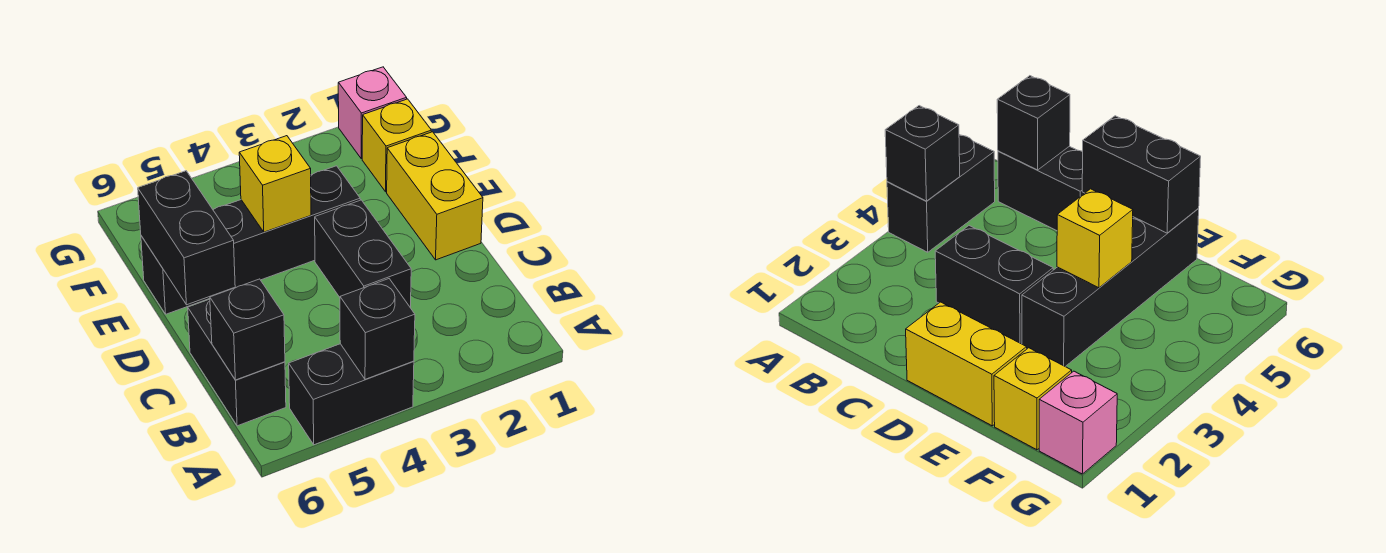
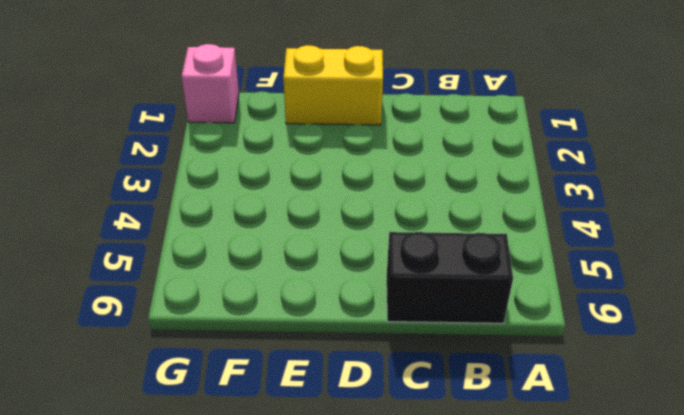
none -> black brick A4:A5 level 1
none -> black brick C3:D3 level 1

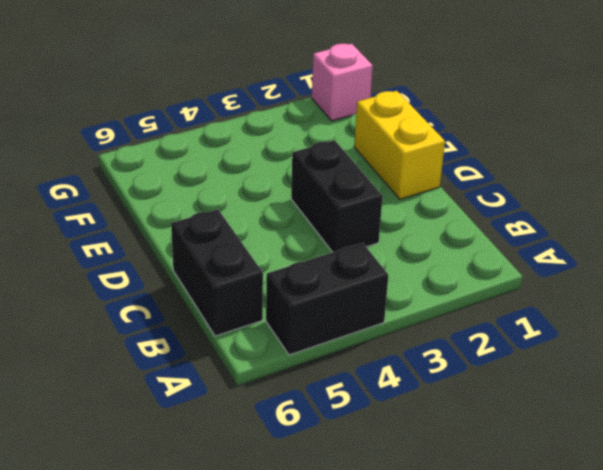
none -> black brick E3:E6 level 1
none -> yellow brick F1 level 1

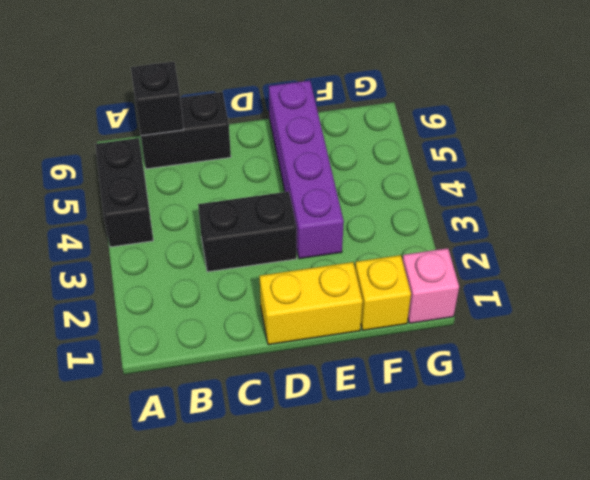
purple brick E3:E6 level 1 -> black brick E3:E6 level 1
none -> black brick A4 level 2
none -> black brick D6:E6 level 2

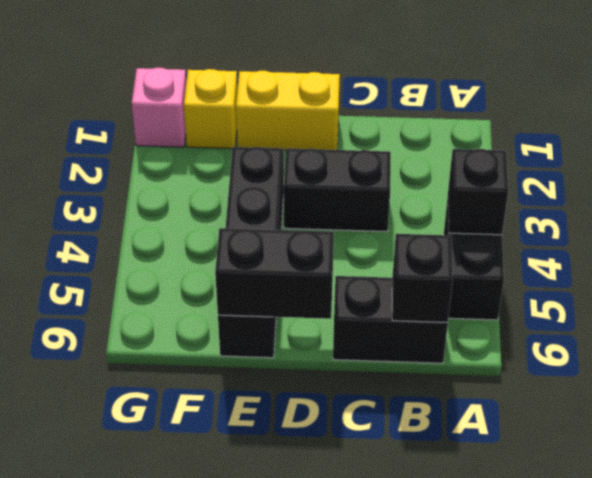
none -> yellow brick E4 level 2

